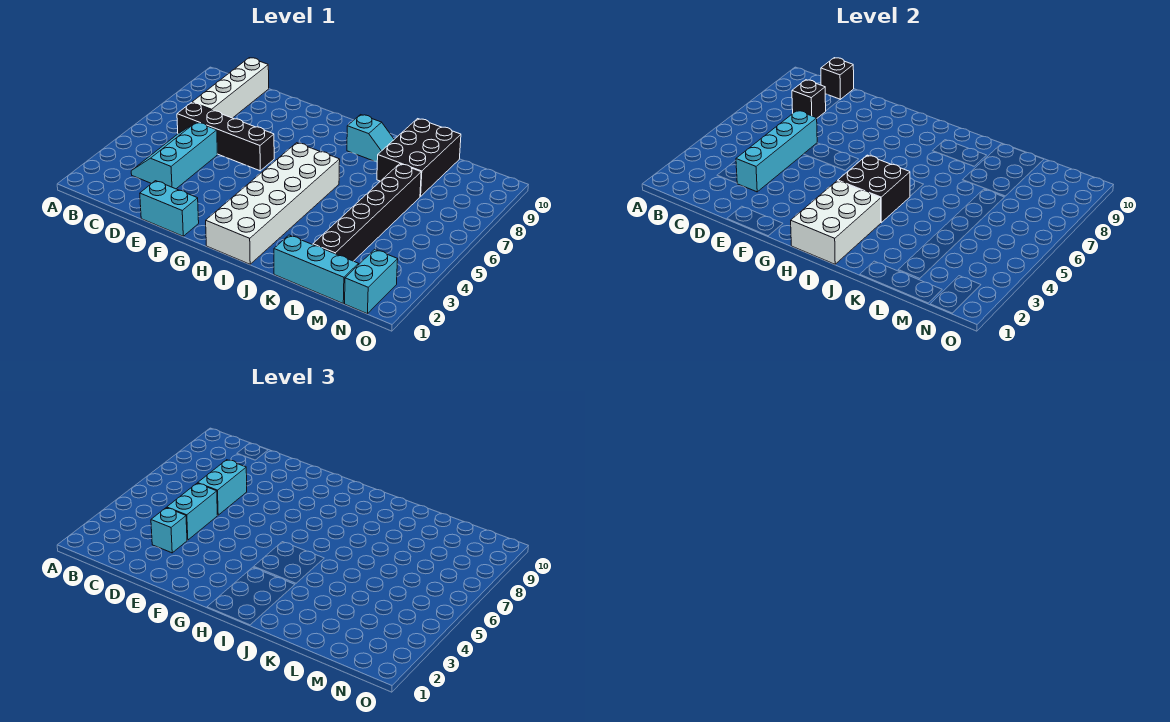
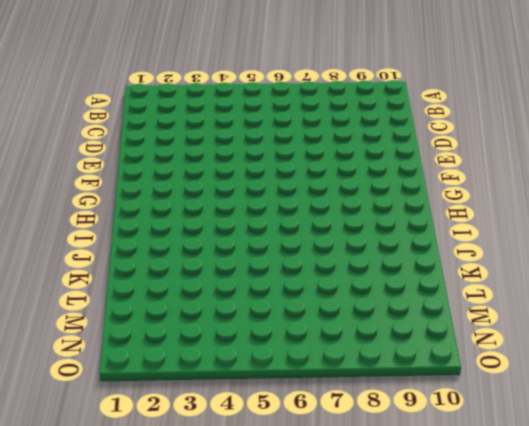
none -> cyan slope C3:D5 level 1 top D
none -> black brick C6:F6 level 1
none -> white brick C7:C10 level 1

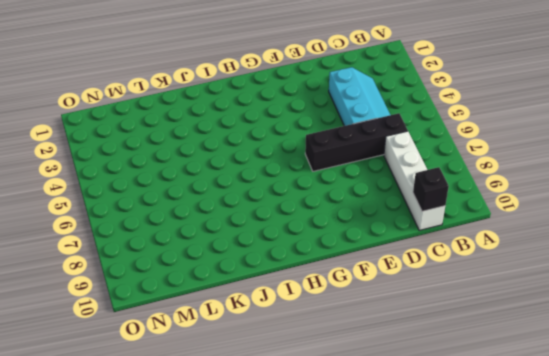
none -> cyan brick E1:F1 level 1
none -> white brick H1:I6 level 1
none -> cyan slope I9:J9 level 1 top I

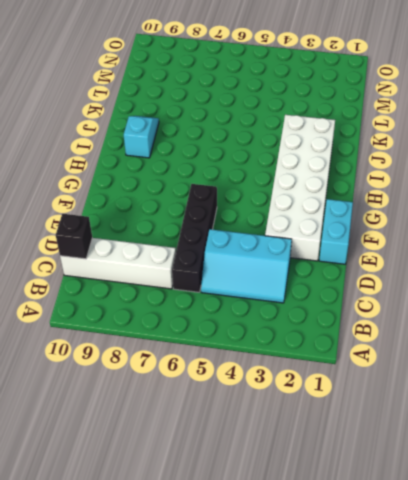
white brick E2:J3 level 1 -> white brick H1:I6 level 1
none -> cyan brick K1:M1 level 1
none -> black brick K8:L10 level 1
none -> black brick L2:L7 level 1

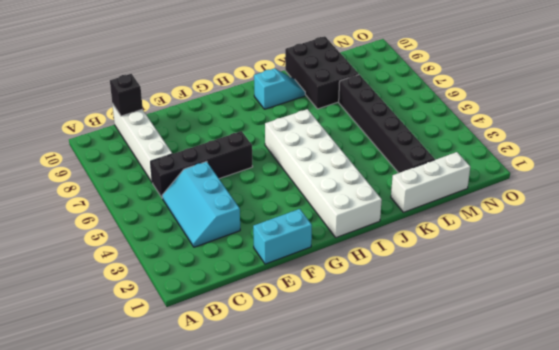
white brick K1:M1 level 1 -> cyan brick K1:M1 level 1
none -> cyan brick N1:N2 level 1
none -> black brick C8 level 2
none -> cyan brick D3:D6 level 2

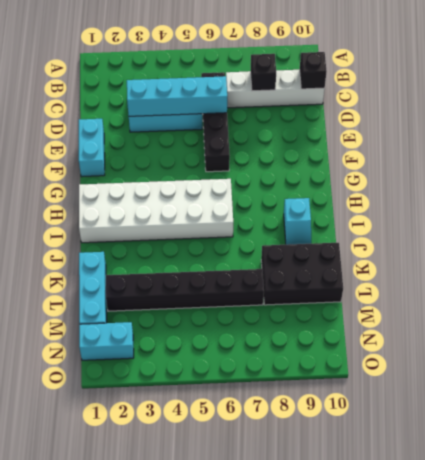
none -> white brick H1:I3 level 2
none -> black brick H4:I5 level 2
none -> cyan brick D3 level 3

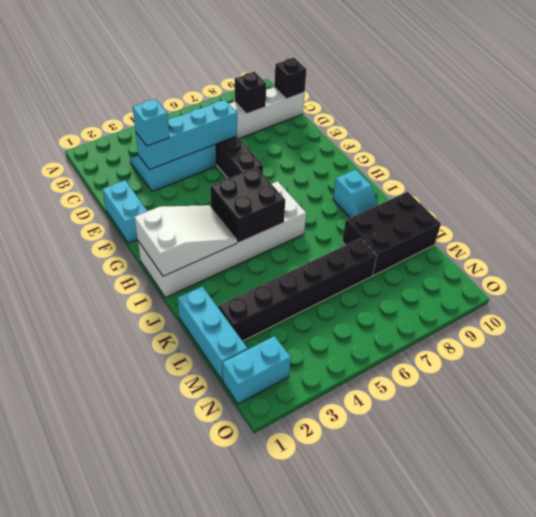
white slope H1:I3 level 2 top 1 -> white brick H1:I3 level 2
none -> cyan brick D4:D5 level 3
none -> cyan brick D6:D7 level 3

